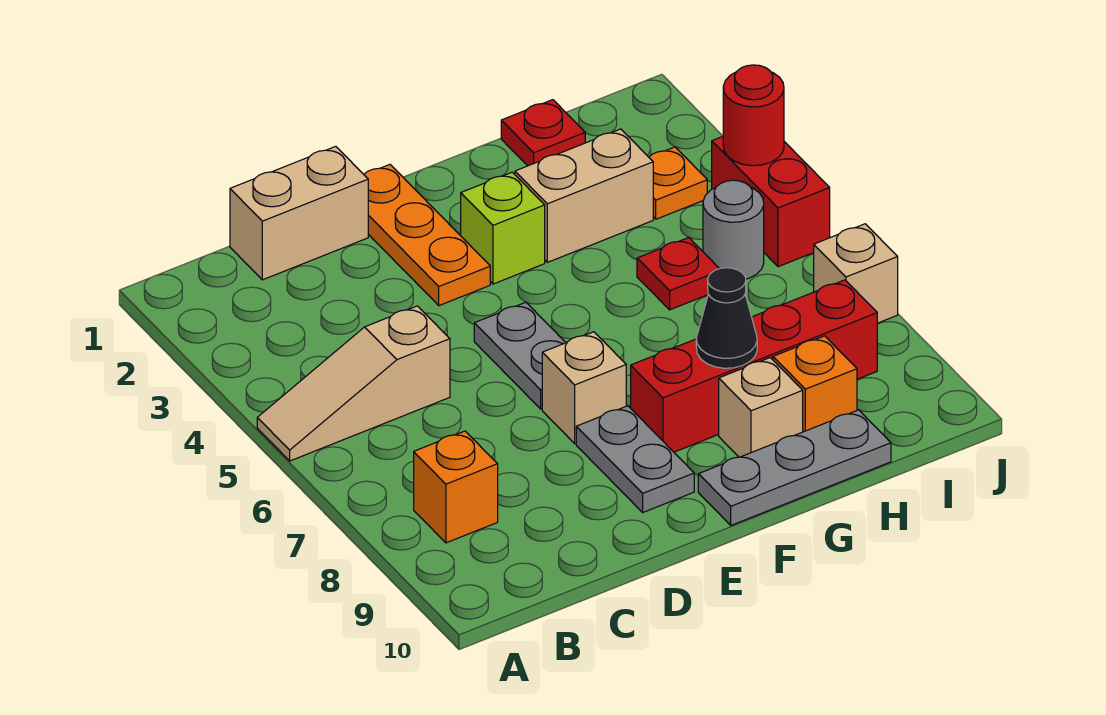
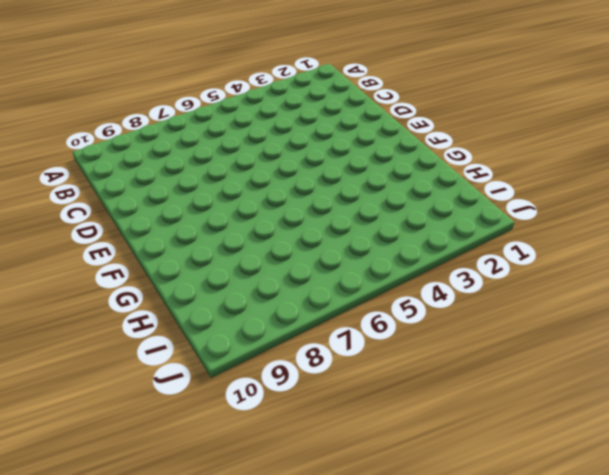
none -> tan slope A5:C5 level 1 top C
none -> orange brick B8 level 1
none -> tan brick C1:D1 level 1

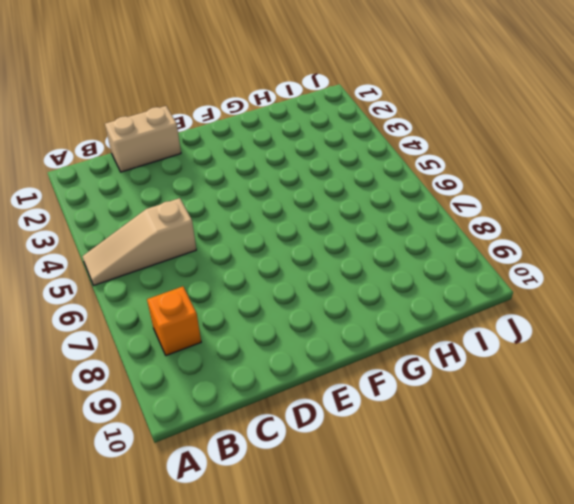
none -> orange plate E1:E3 level 1
none -> grey plate E5:E6 level 1
none -> tan brick E7 level 1

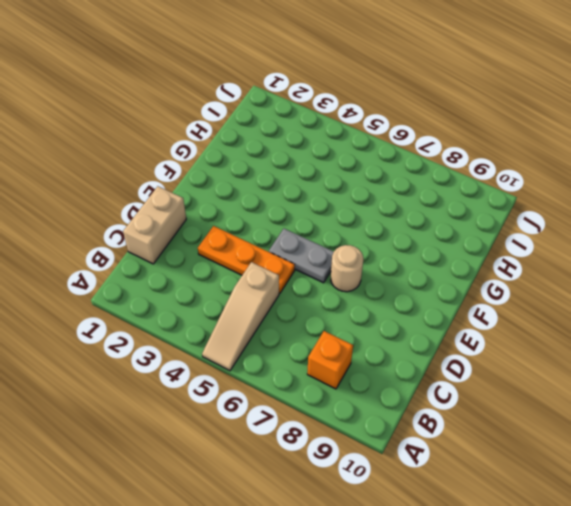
orange plate D3:D5 level 1 -> orange plate E1:E3 level 1
tan round brick E7 level 1 -> tan brick E7 level 1
none -> grey plate E8:E9 level 1
none -> lime brick F3 level 1
none -> red brick F8:I8 level 1

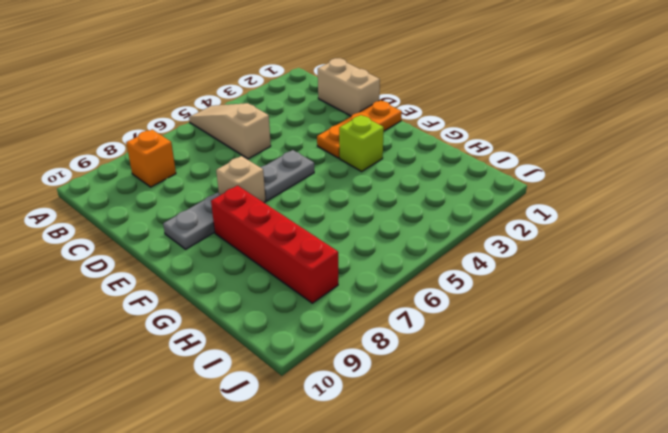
none -> grey plate F10:H10 level 1
none -> tan brick G3:H3 level 1
none -> tan brick G9 level 1

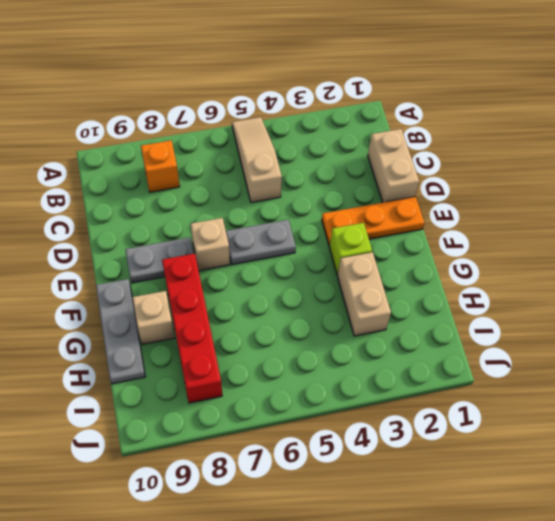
none -> red plate H1 level 1
none -> red plate H5 level 1
none -> orange brick H9 level 1

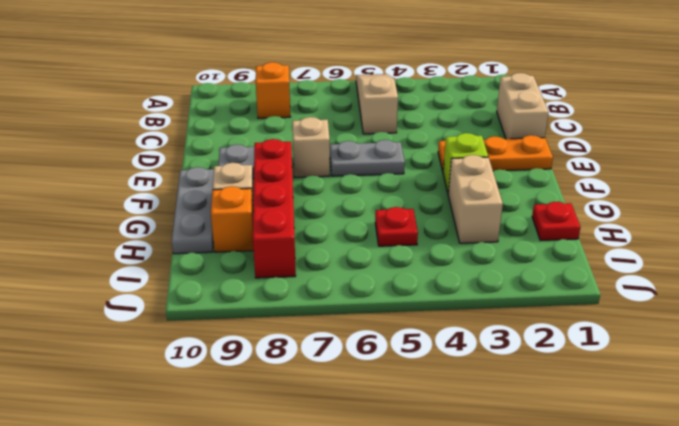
none -> orange plate I3 level 1
none -> grey round brick I5 level 1
none -> red brick J4:J5 level 1

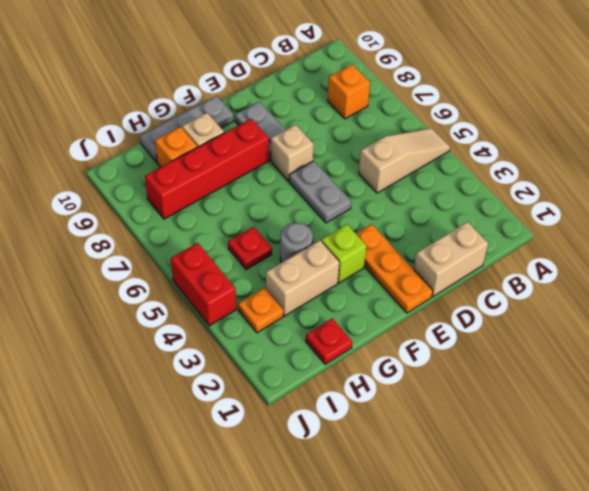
grey round brick G4 level 1 -> grey round brick I5 level 1
none -> tan brick J7 level 1
none -> black cone G8 level 2
none -> red round brick J4 level 2

